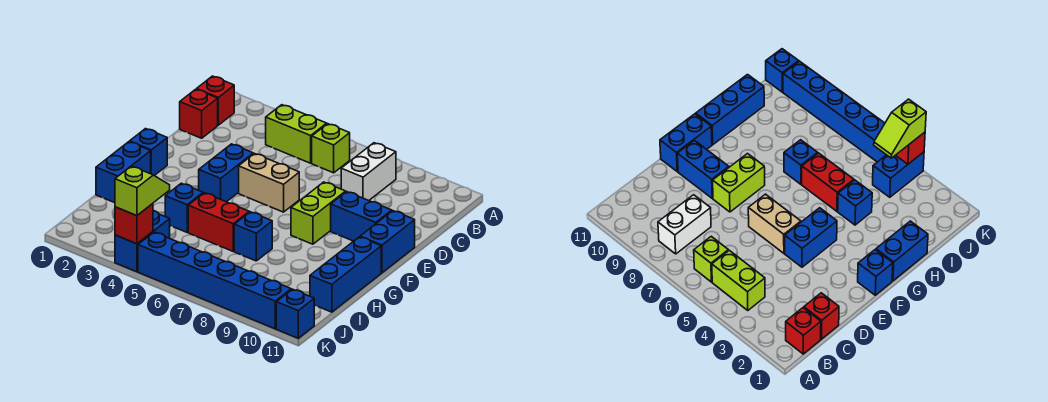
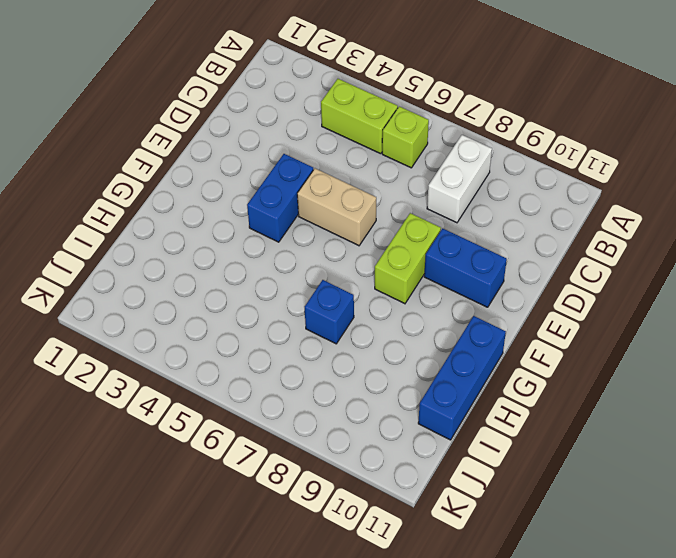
none -> red brick B1 level 1
none -> red brick C1 level 1
none -> blue brick E11:F11 level 1

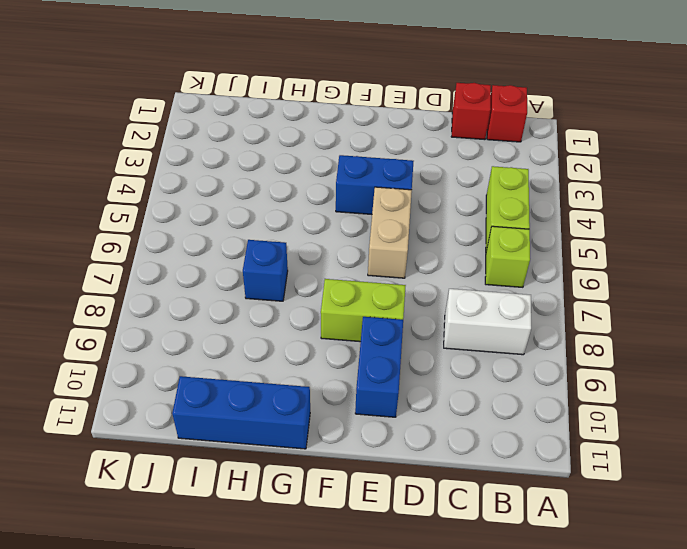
none -> blue brick E11:F11 level 1
none -> blue brick F1 level 1
none -> blue brick G1:H1 level 1

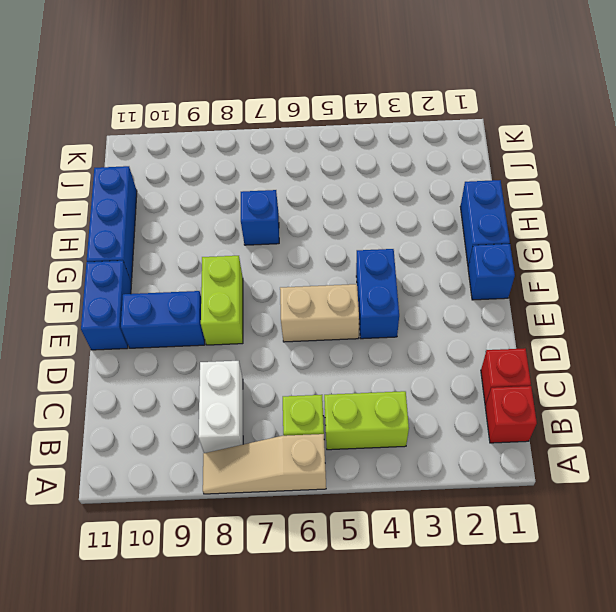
tan slope A6:A8 level 1 top 6 -> none
none -> blue brick H4 level 1
none -> red brick H5:H6 level 1
none -> blue brick J4:K4 level 1

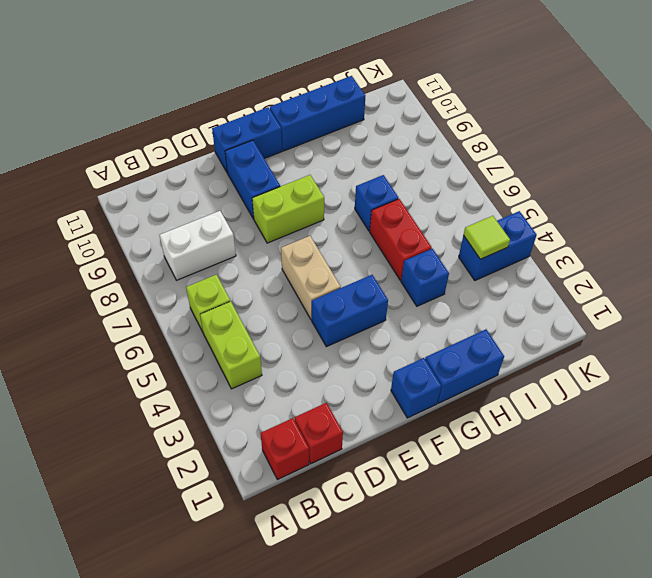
lime tile J4 level 2 -> none
none -> blue brick K5:K10 level 1
none -> blue brick K11 level 1
none -> red brick K4 level 2

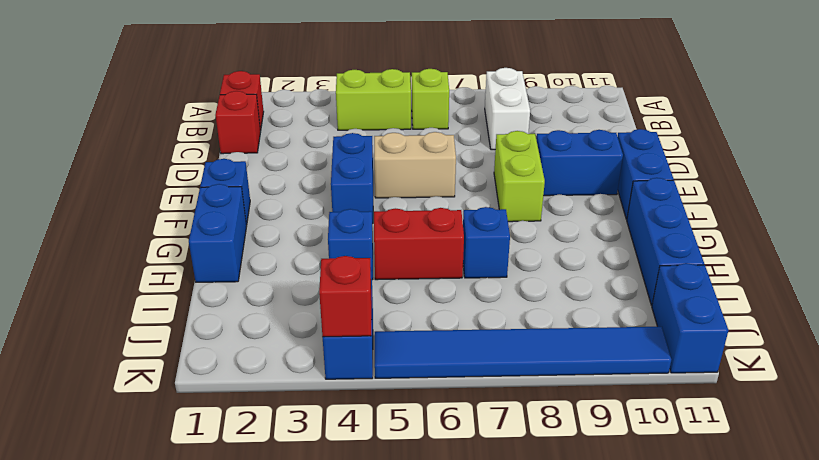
blue brick J11:K11 level 1 -> blue brick K11 level 1
blue tile K5:K10 level 1 -> blue brick K5:K10 level 1
none -> lime slope J4:K4 level 3 top K

